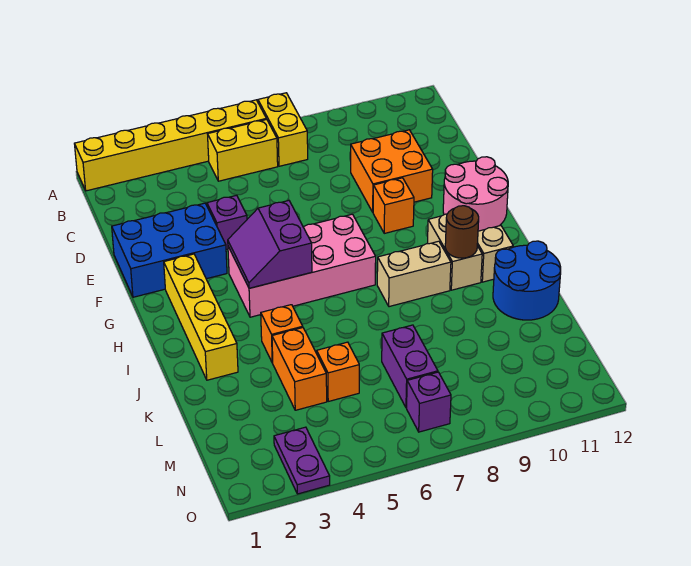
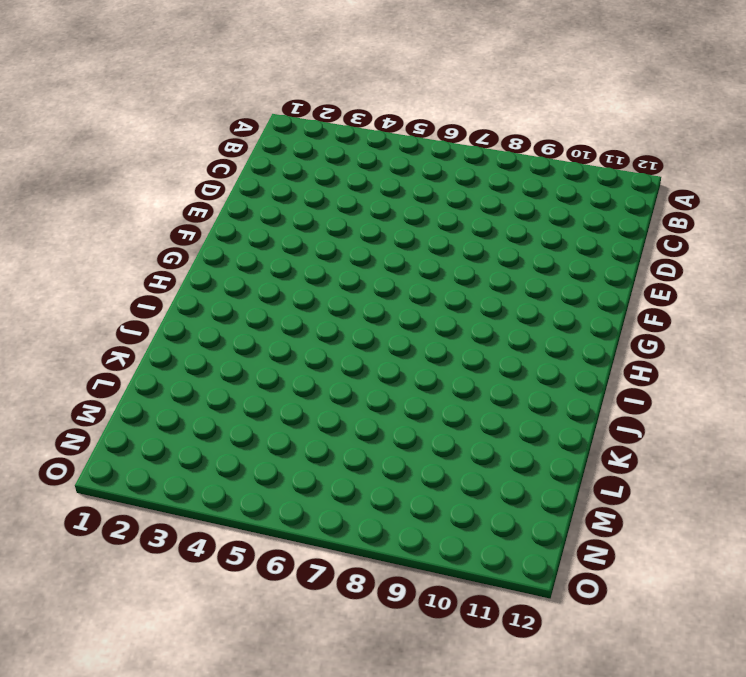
none -> yellow brick A1:A6 level 1
none -> yellow brick A7:B7 level 1
none -> yellow brick B5:B6 level 1

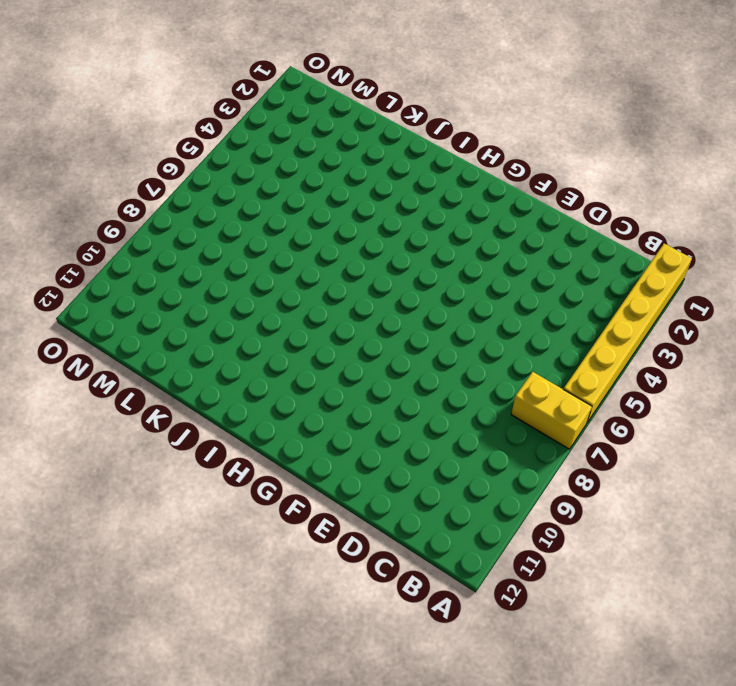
none -> yellow brick B5:B6 level 1
none -> orange brick D9:E10 level 1
none -> blue brick E1:F3 level 1

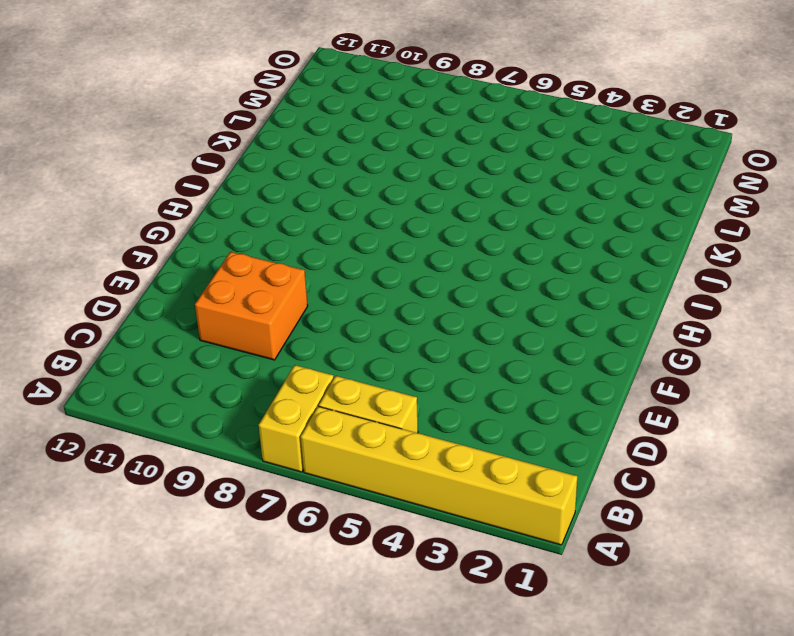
none -> blue brick E1:F3 level 1
none -> purple brick E4 level 1
none -> orange brick F9 level 1

